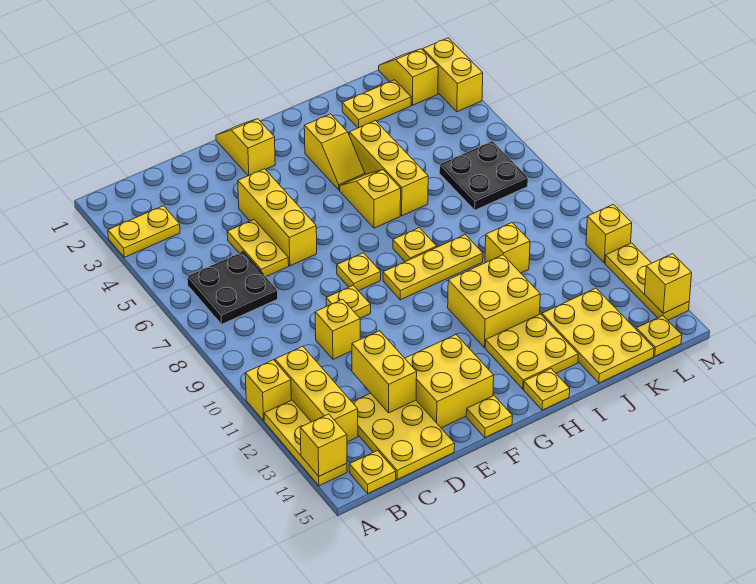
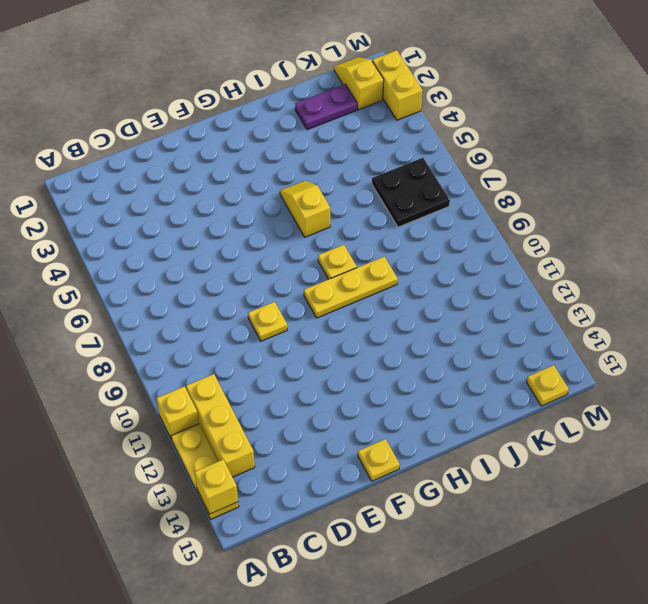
purple plate J2:K2 level 1 -> yellow plate J2:K2 level 1
none -> yellow plate A3:B3 level 1
none -> black plate B6:C7 level 1
none -> yellow plate B15 level 1
none -> yellow plate C13:D15 level 1

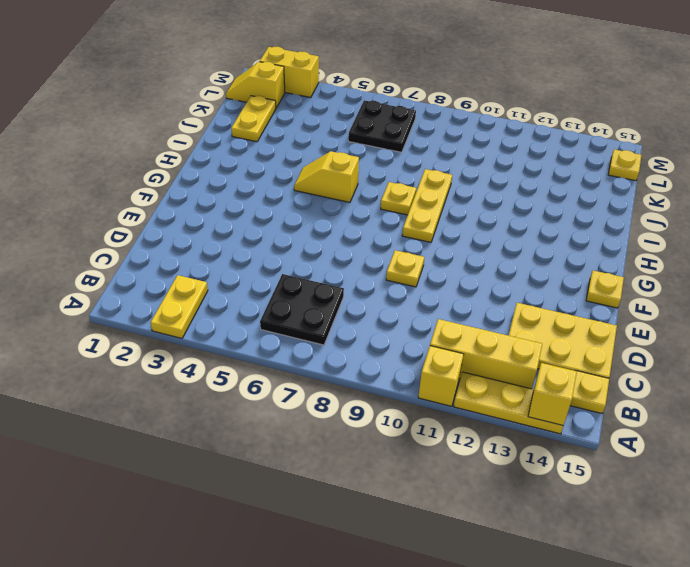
none -> yellow plate D5:D6 level 1
none -> yellow brick D10 level 1
none -> yellow brick E4:E6 level 1
none -> yellow brick E13:F14 level 1

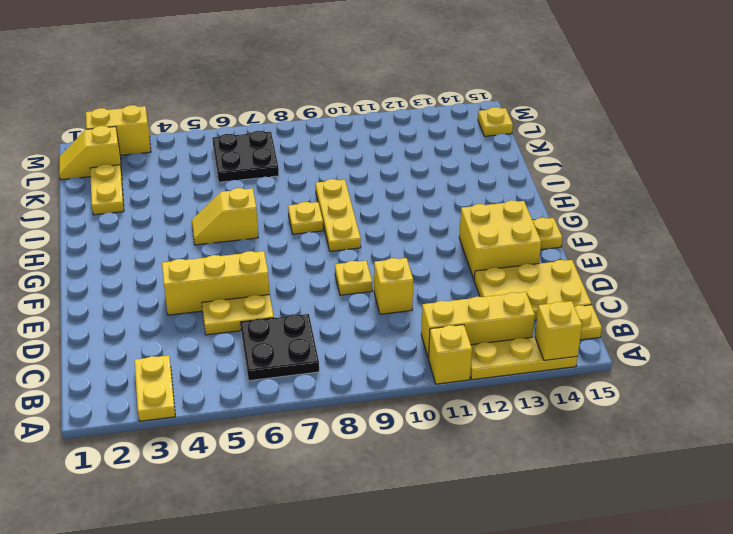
none -> yellow slope F1:F2 level 1 top 2
none -> yellow plate F8 level 1
none -> yellow slope H3:H4 level 1 top 3
none -> yellow brick H11:I12 level 1

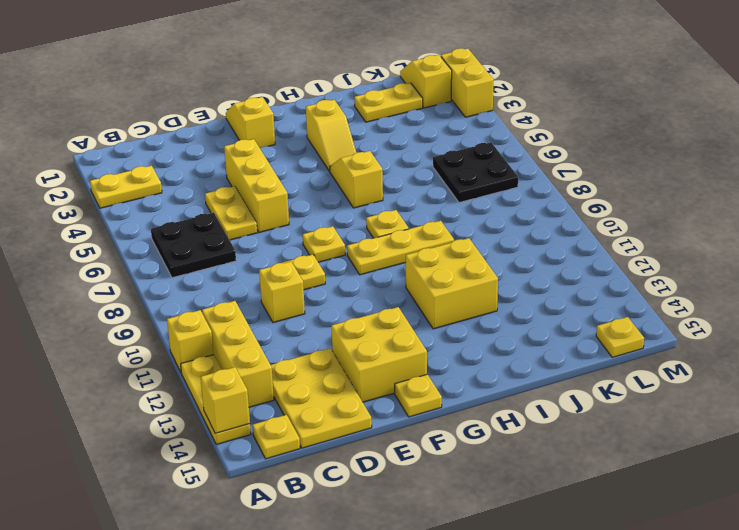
none -> yellow plate H13:I14 level 1
none -> yellow plate H15 level 1
none -> yellow brick I4:I6 level 1
none -> yellow brick J10 level 1

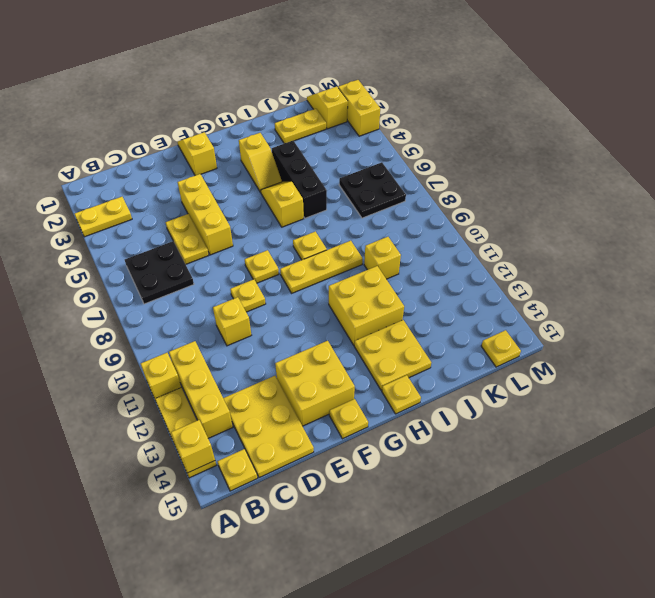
black brick I4:I6 level 1 -> yellow brick I4:I6 level 1
none -> yellow plate J13:K15 level 1
none -> yellow brick M11 level 1
none -> yellow plate M12:M14 level 1
none -> yellow brick D12:D13 level 2

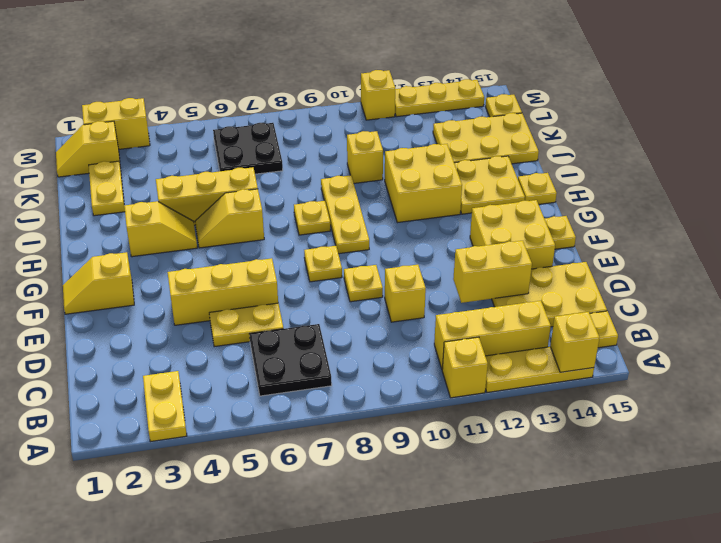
none -> yellow brick M14 level 2

